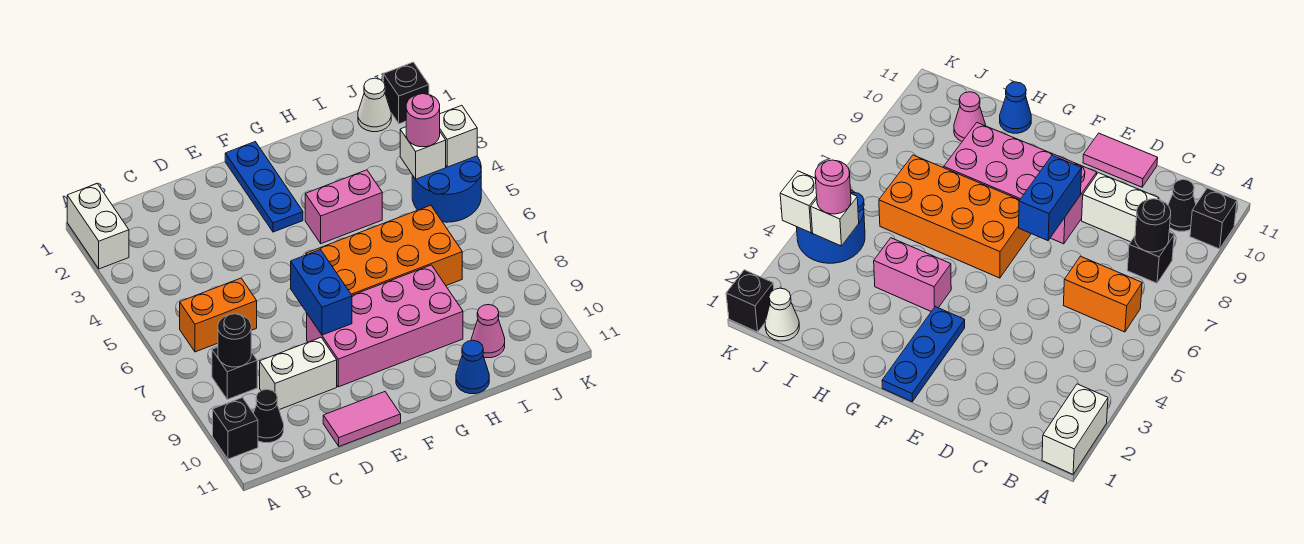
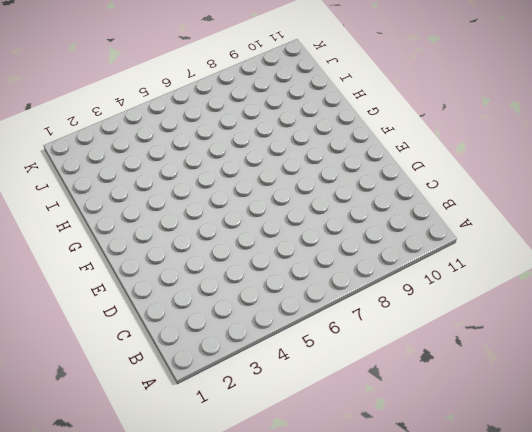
none -> white brick A1:A2 level 1
none -> black brick A10 level 1
none -> orange brick B6:C6 level 1

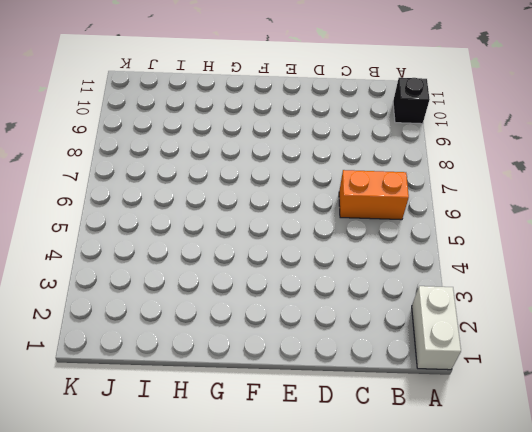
none -> black brick B8 level 1
none -> black cone B10 level 1
none -> white brick C9:D9 level 1

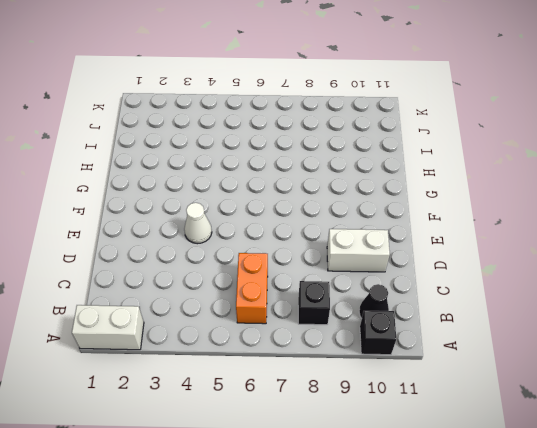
white brick D9:D10 level 1 -> white brick C9:D9 level 1
white cone E4 level 1 -> white cone J1 level 1
none -> pink tile D11:E11 level 1
none -> pink brick E8:H9 level 1
none -> blue plate F1:F3 level 1

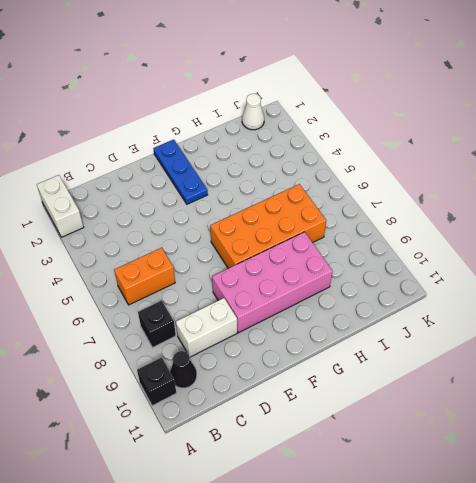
none -> pink tile D11:E11 level 1
none -> pink brick G4:H4 level 1
none -> blue cone H11 level 1

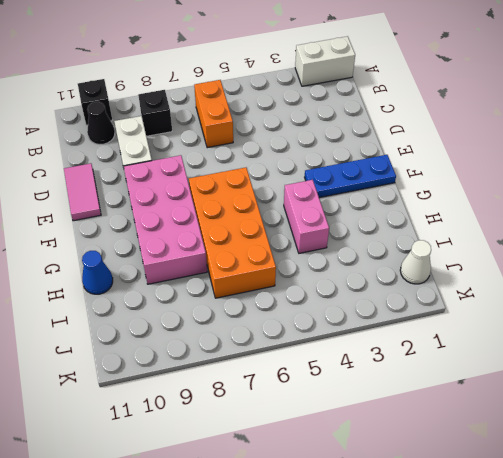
none -> pink cone I10 level 1
none -> blue round brick J4:K5 level 1
none -> black brick K1 level 1

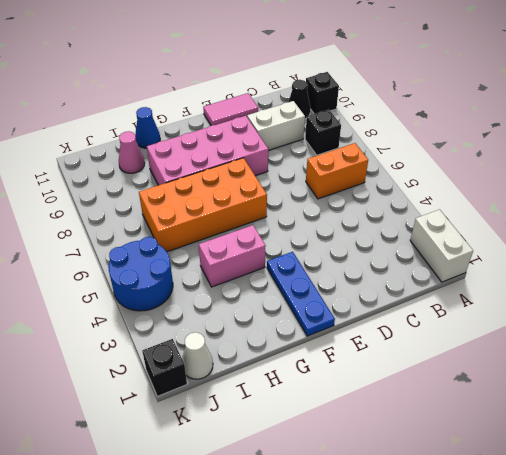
none -> black round brick B8 level 2
none -> blue brick E7:E8 level 2
none -> white brick J4 level 2

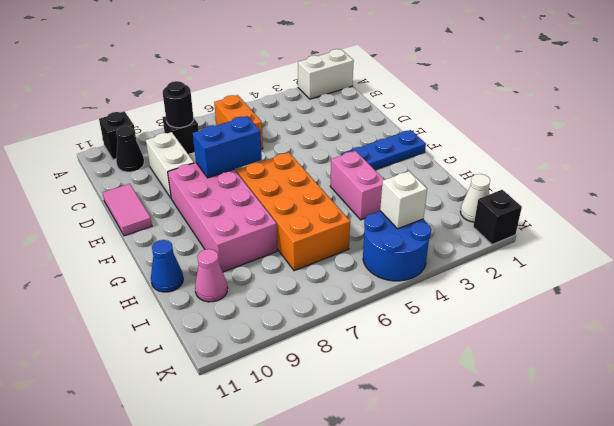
none -> white brick K4 level 2
none -> pink round brick J4 level 3

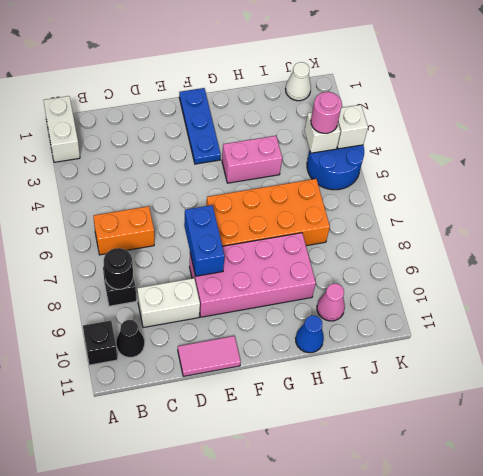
none -> black brick K1 level 1

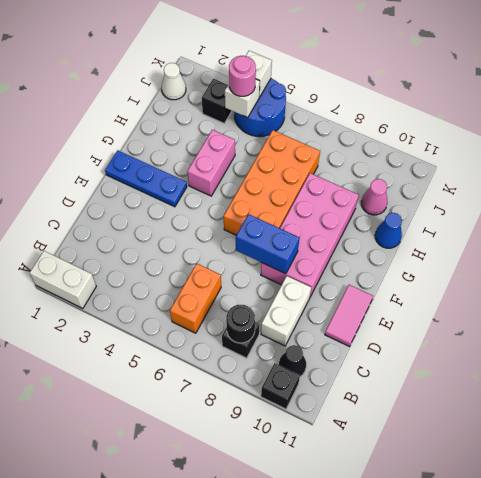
black brick J3 level 1 -> black brick K1 level 1

